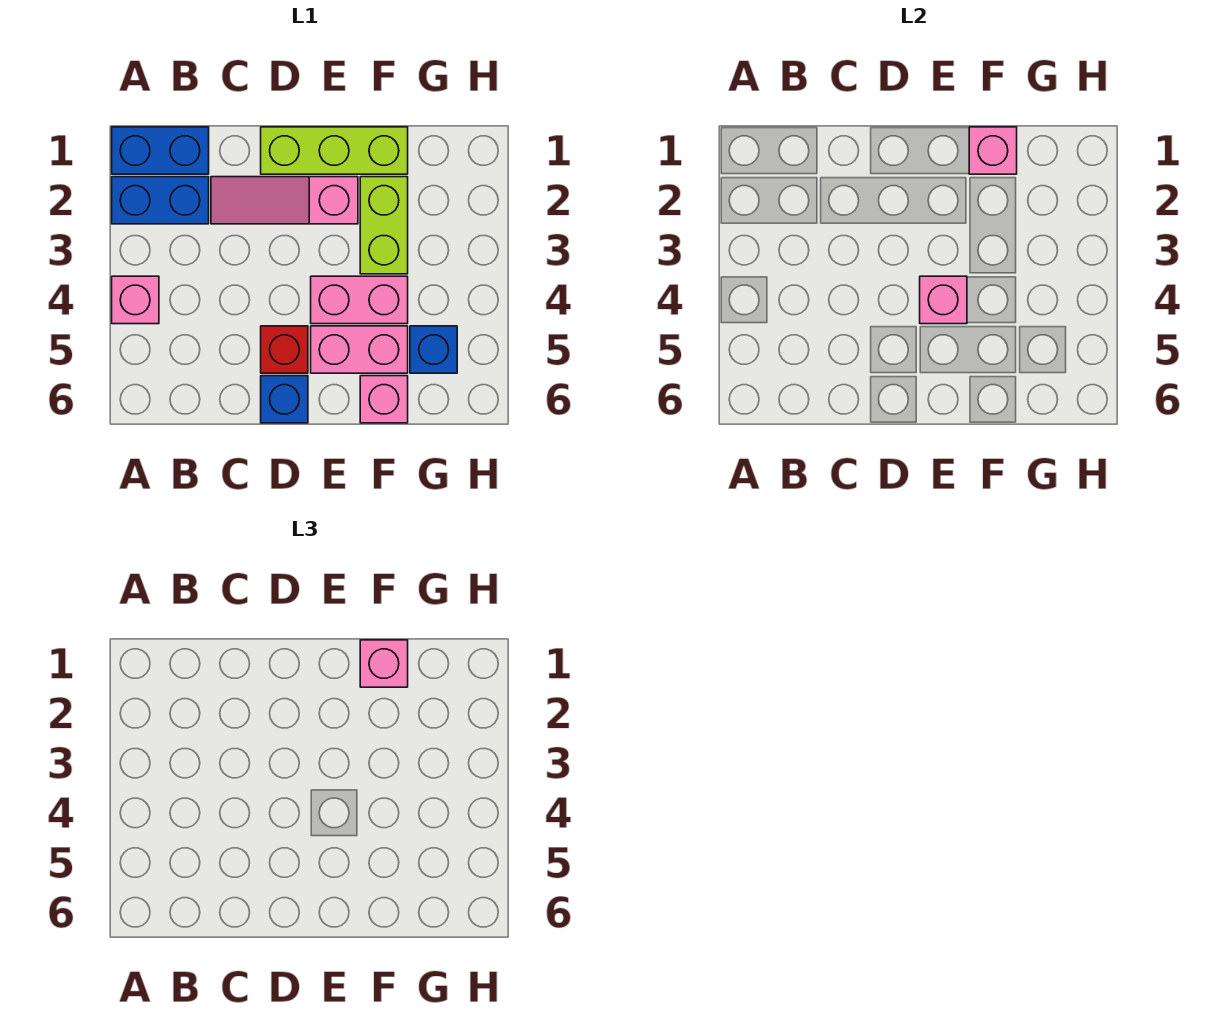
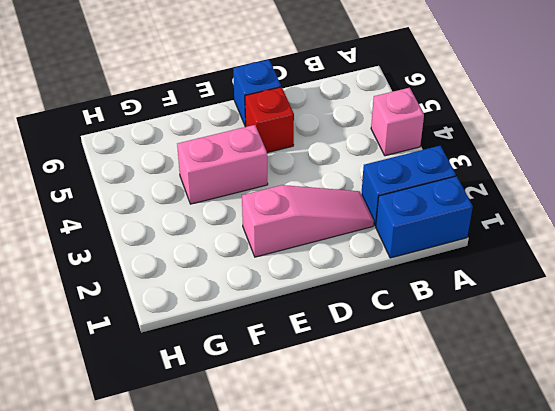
none -> lime brick D1:F1 level 1
none -> pink brick E5:F5 level 1
none -> lime brick F2:F3 level 1

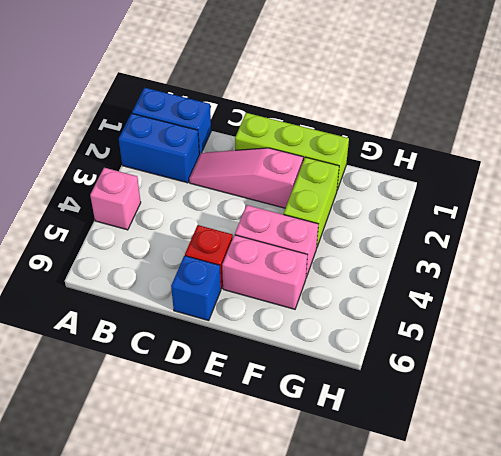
none -> pink brick F6 level 1
none -> blue brick G5 level 1
none -> pink brick E4 level 2

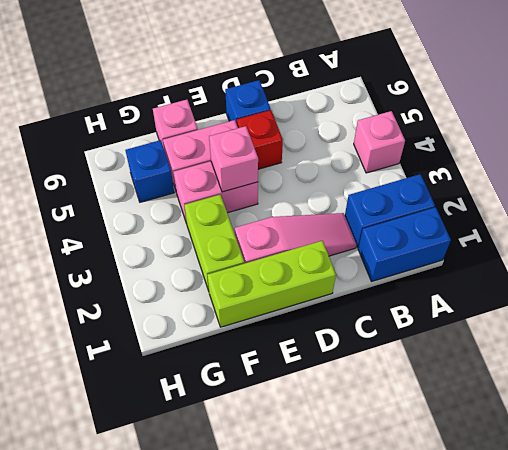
none -> pink brick F1 level 2
none -> pink brick F1 level 3

